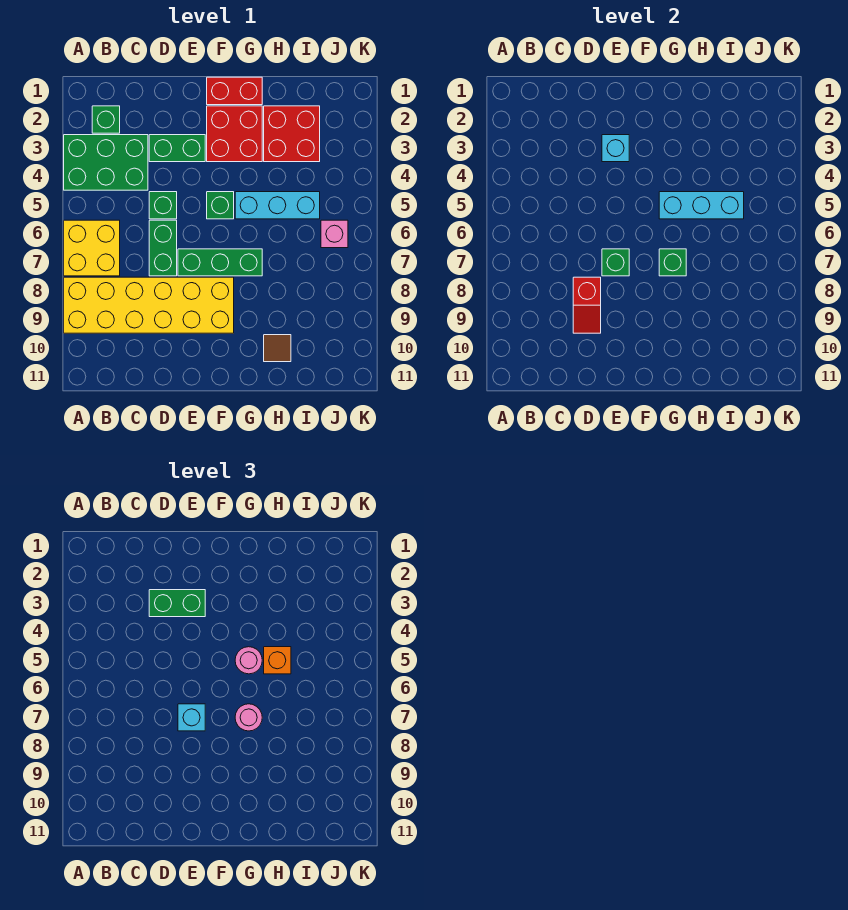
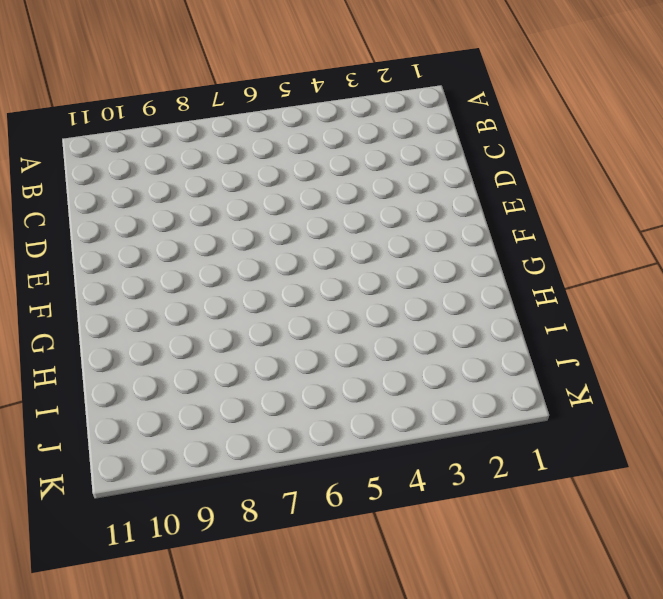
none -> green brick A3:C4 level 1
none -> yellow brick A6:B7 level 1
none -> yellow brick A8:F9 level 1

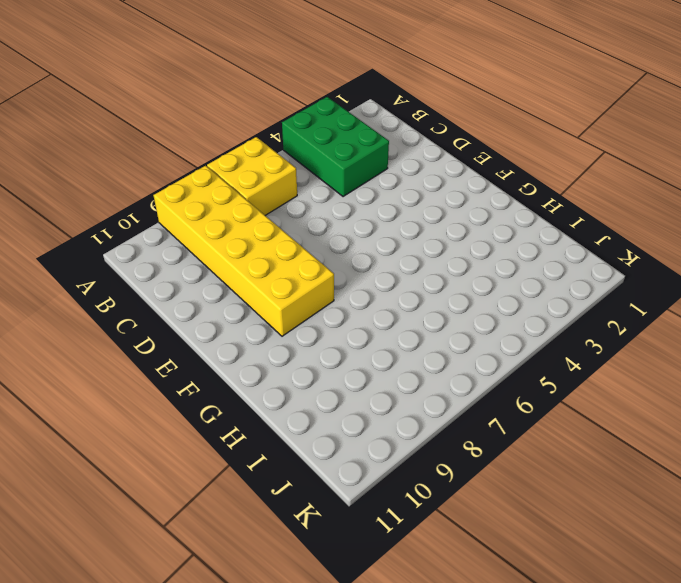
none -> green brick B2 level 1
none -> green brick D3:E3 level 1
none -> green brick D5 level 1

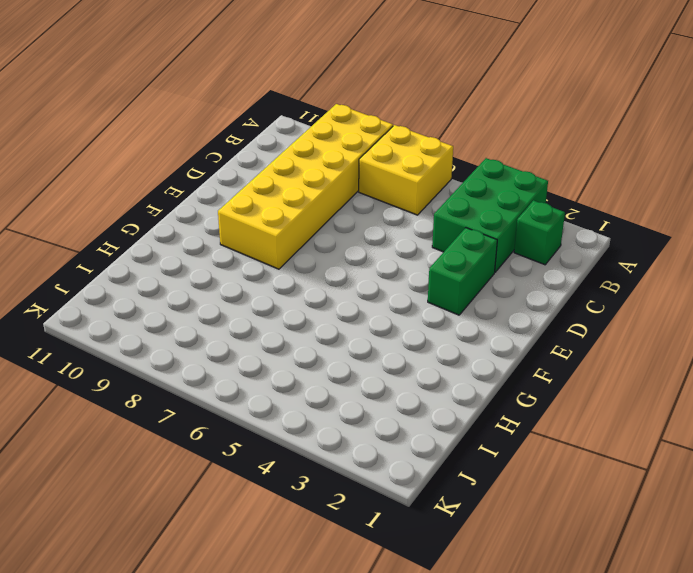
none -> green brick D5 level 1
none -> green brick D6:D7 level 1
none -> green brick E7:G7 level 1

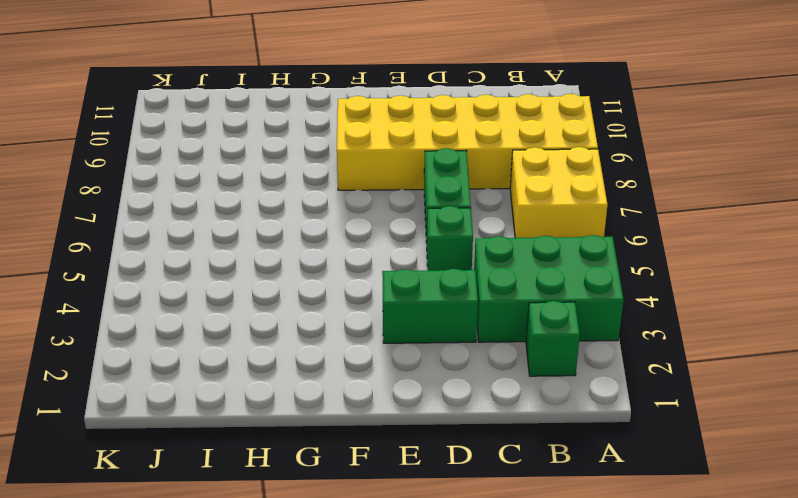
none -> green brick E7:G7 level 1
none -> red brick F1:G1 level 1
none -> red brick F2:G3 level 1

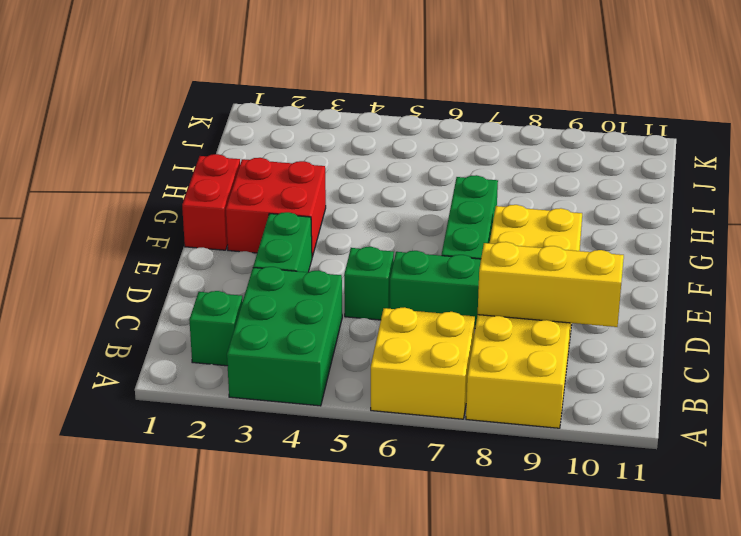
yellow brick C8:C10 level 2 -> none
none -> green brick F5 level 1
none -> cyan brick G5:I5 level 1
none -> red brick H2:I3 level 1

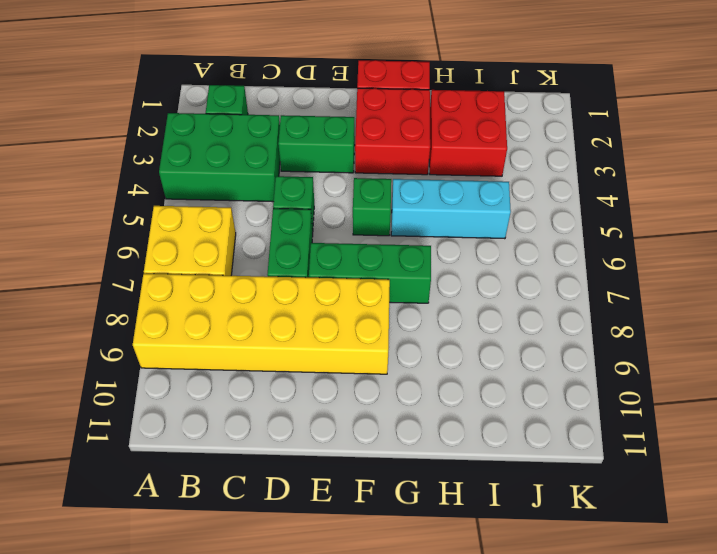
none -> brown tile H10 level 1
none -> pink brick J6 level 1
none -> red slope D8:D9 level 2 top 8

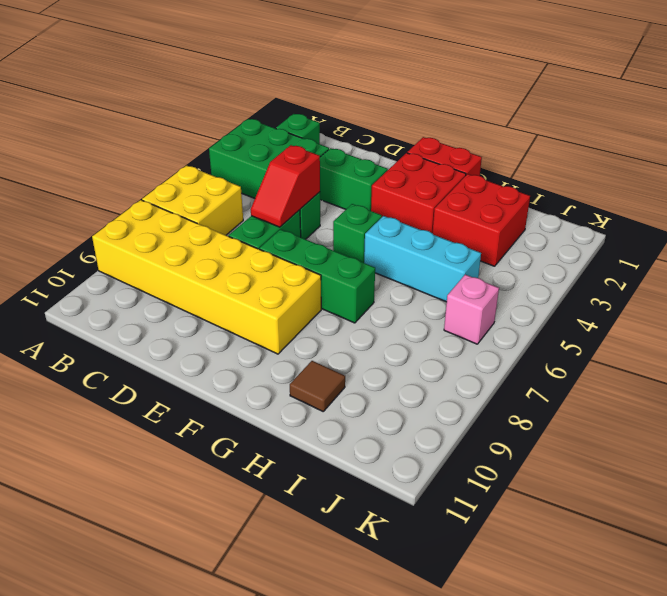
red slope D5:D6 level 2 top 5 -> red slope D8:D9 level 2 top 8
none -> cyan brick E3 level 2
none -> green brick E7 level 2
none -> cyan brick G5:I5 level 2

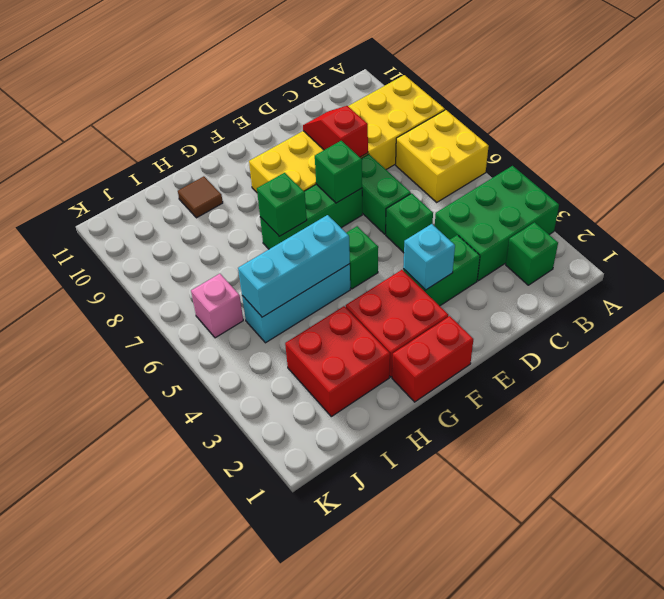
none -> green brick D3:E3 level 3
none -> cyan brick E7 level 3
none -> pink round brick G5 level 3

